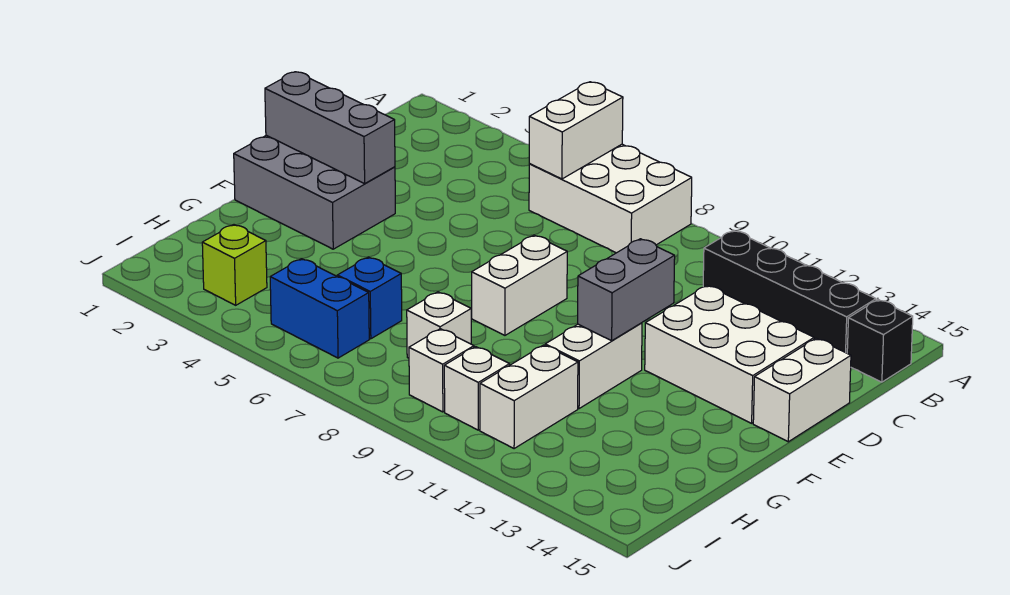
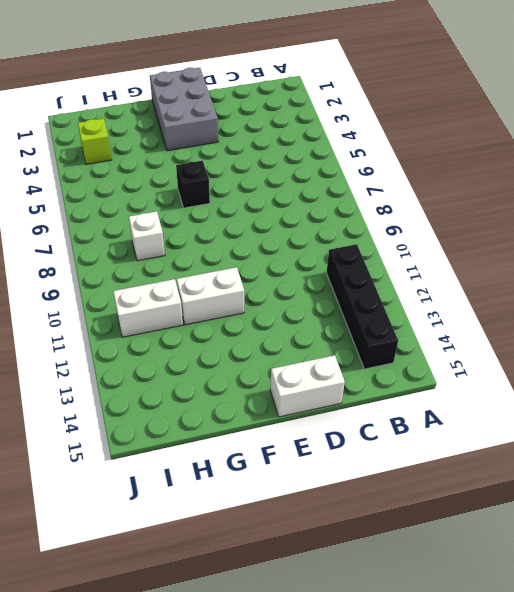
black brick F6 level 1 -> black brick B15 level 1
none -> white brick A6:B8 level 1
none -> white brick D12:E14 level 1
none -> white brick E8:F8 level 1

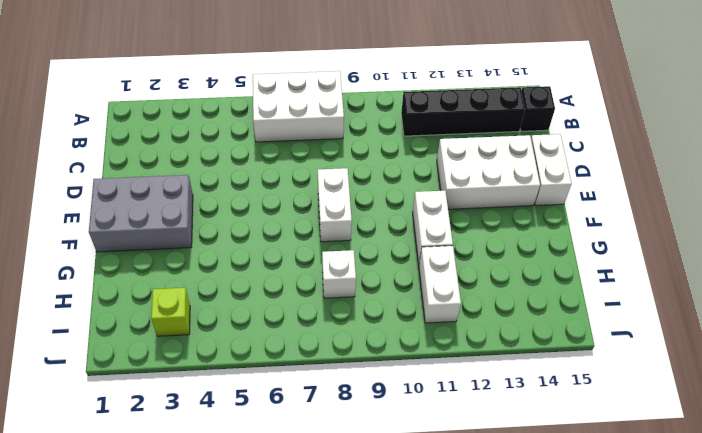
none -> blue brick H6 level 1
none -> blue brick I5:I6 level 1
none -> white brick I9 level 1

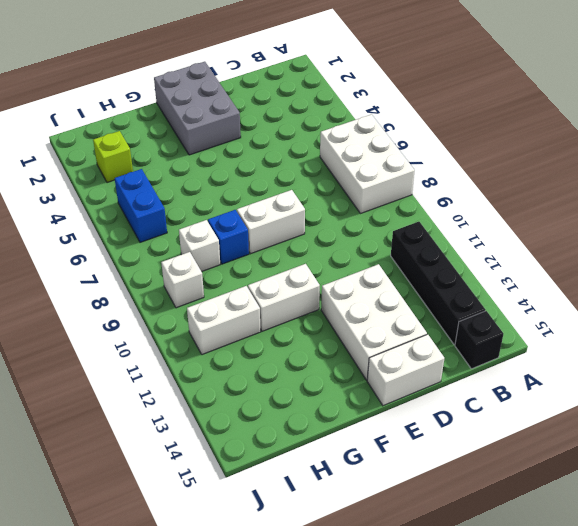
blue brick G8 level 1 -> blue brick H6 level 1
none -> white brick I10 level 1
none -> white brick A6:B6 level 2
none -> grey brick E1:E3 level 2

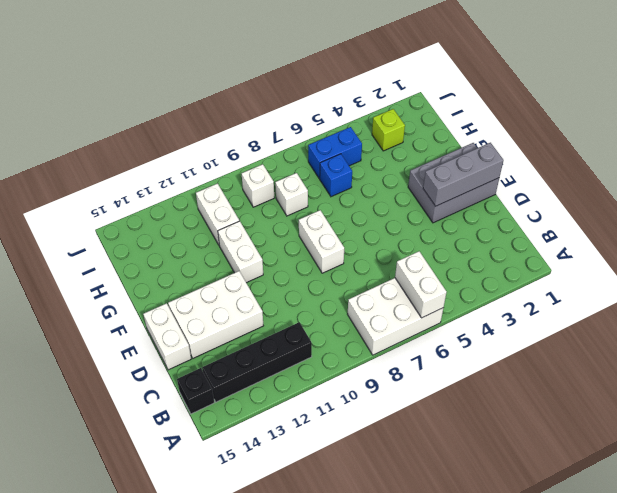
none -> white brick I10 level 1
none -> grey brick E11:F11 level 2

